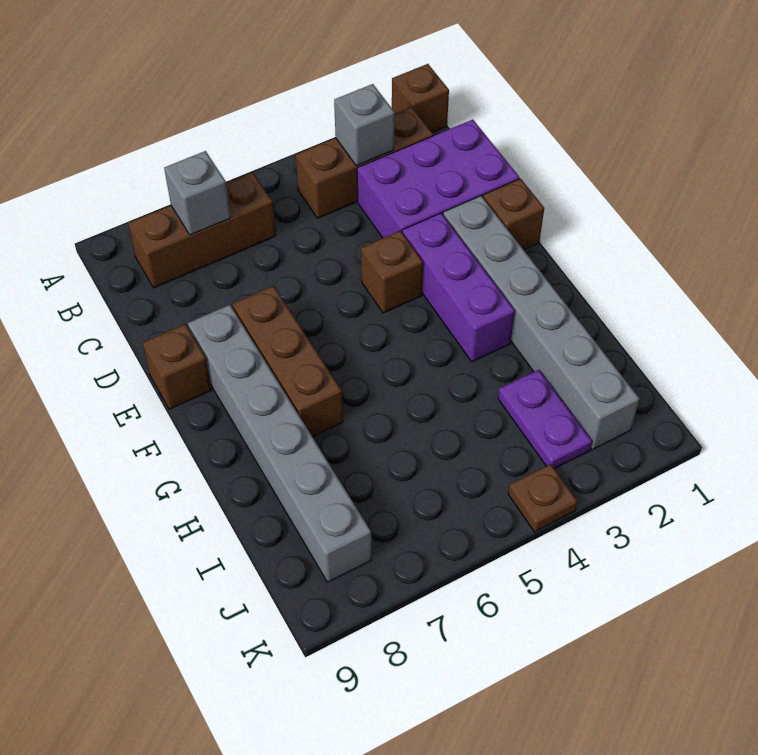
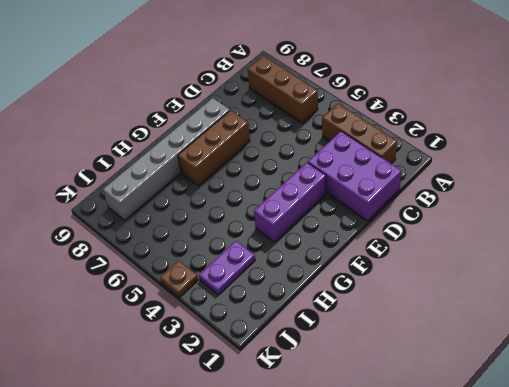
none -> brown brick A1 level 1
none -> brown brick E1 level 1
none -> grey brick E2:J2 level 1

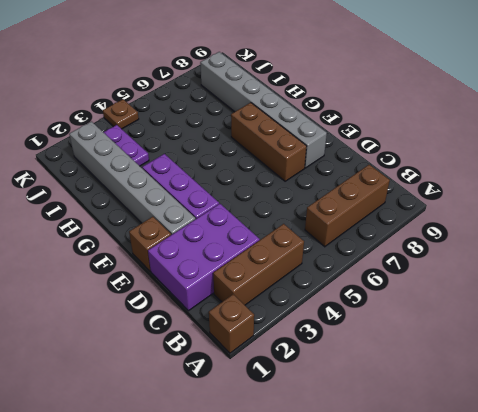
none -> brown brick E4 level 1
none -> brown brick E9 level 1
none -> grey brick B3 level 2

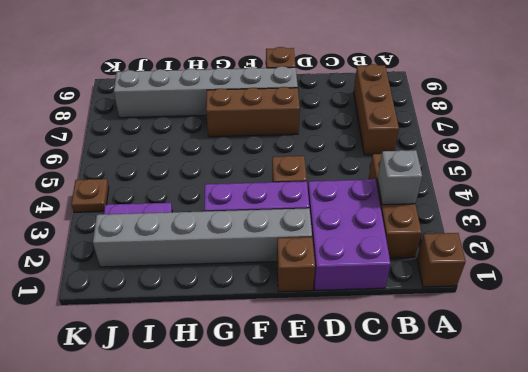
none -> grey brick B7 level 2

